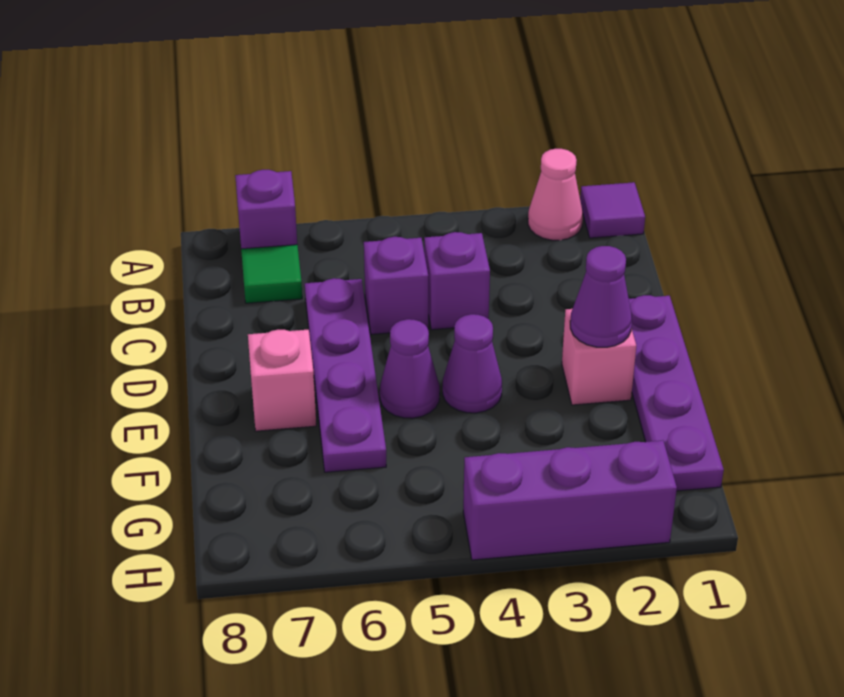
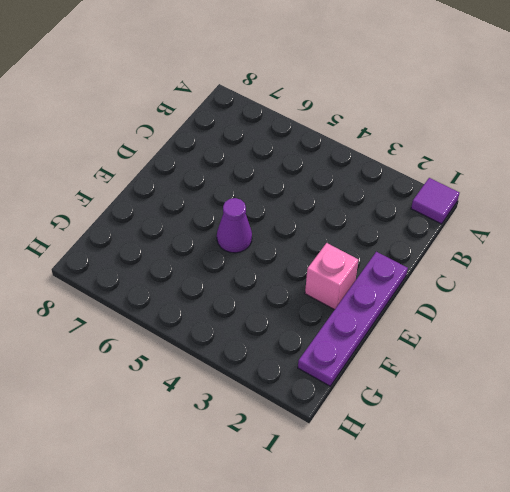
none -> pink cone A2 level 1
none -> purple brick A7 level 1
none -> green tile B7 level 1

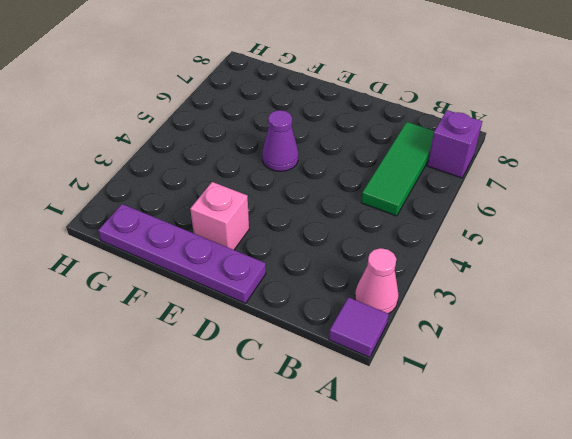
green tile B5:B7 level 1 -> green tile B7 level 1
none -> purple brick C4 level 1
none -> purple brick C5 level 1
none -> purple plate C6:F6 level 1

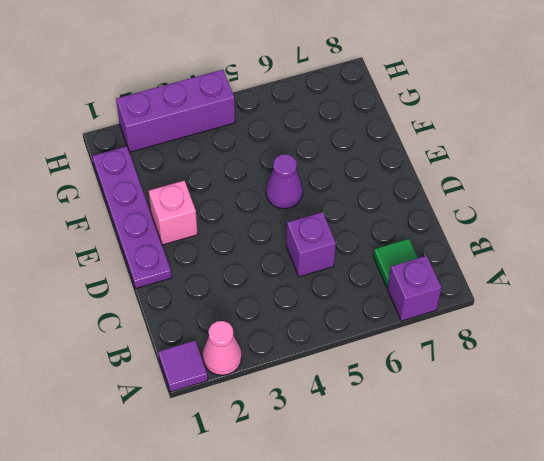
none -> purple brick C4 level 1
none -> purple plate C6:F6 level 1
none -> purple cone E4 level 1

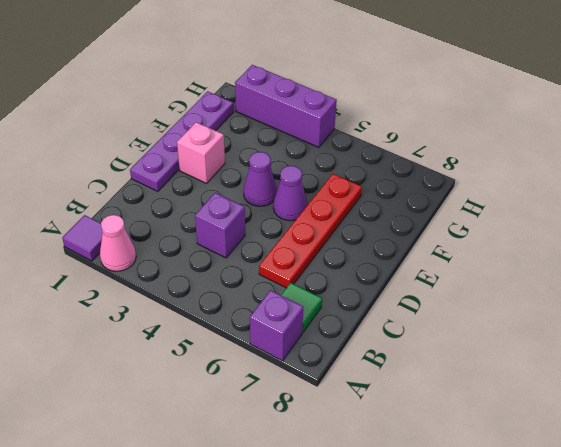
red plate C6:F6 level 1 -> purple plate C6:F6 level 1
none -> purple brick C5 level 1
none -> pink brick E7 level 1
none -> purple cone E2 level 2

